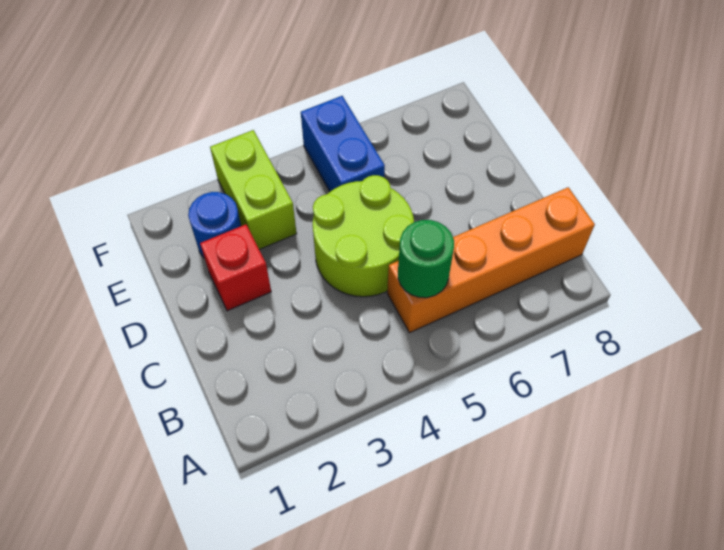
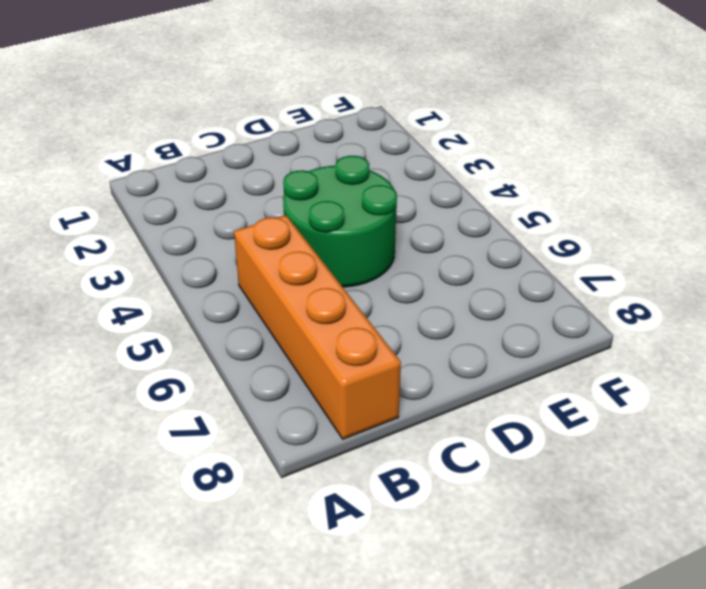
green round brick C4:D5 level 1 -> lime round brick C4:D5 level 1
none -> red brick D2 level 1
none -> blue round brick E2 level 1

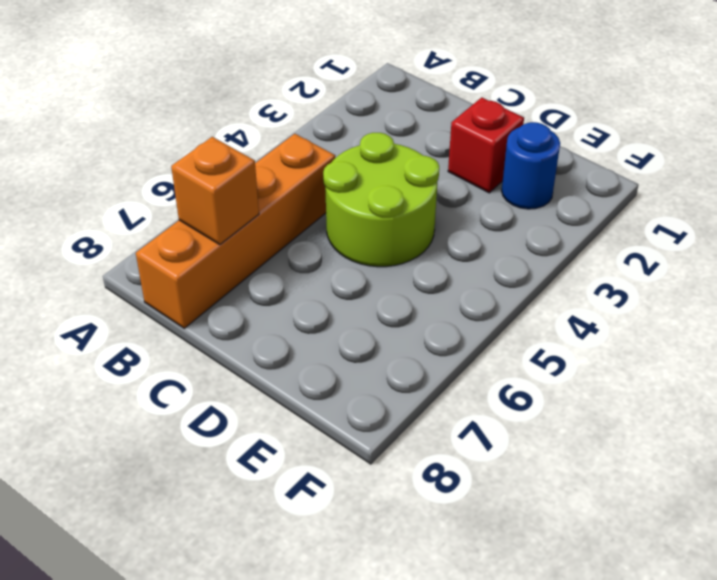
orange brick B7 level 2 -> none
none -> lime brick E3:F3 level 1
none -> blue brick E5:F5 level 1

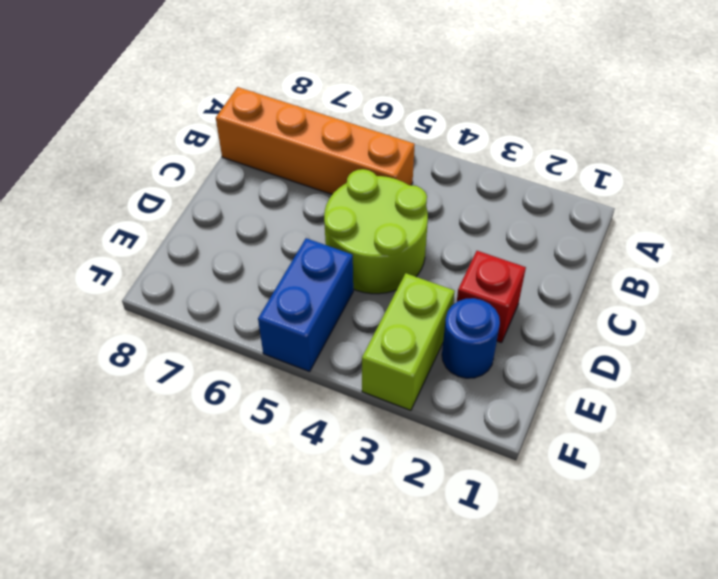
none -> green round brick B5 level 2

